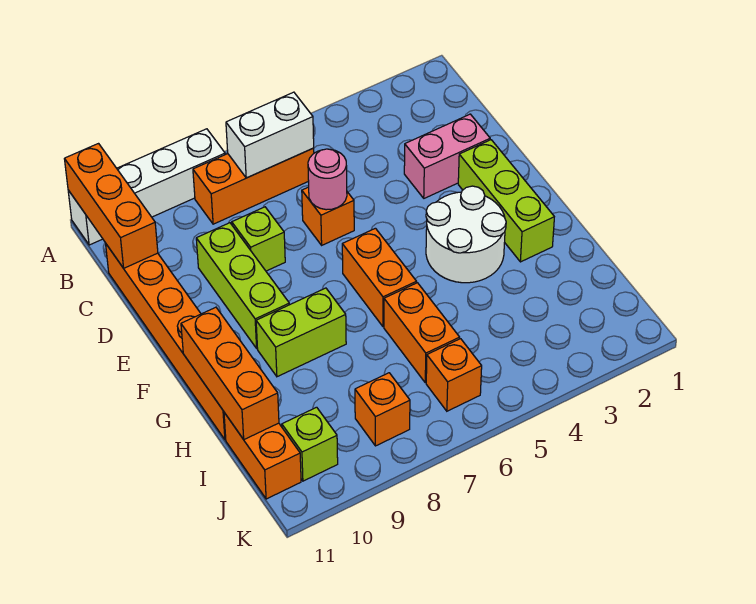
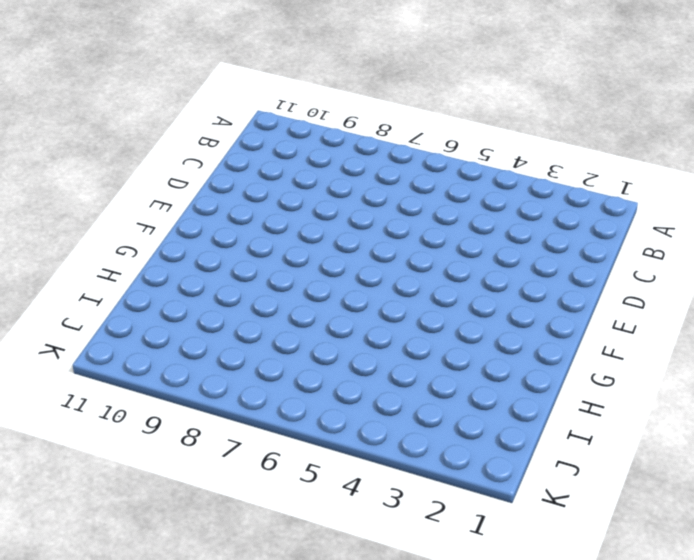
none -> white brick A8:A11 level 1
none -> orange brick B6:B8 level 1
none -> orange brick C11:H11 level 1

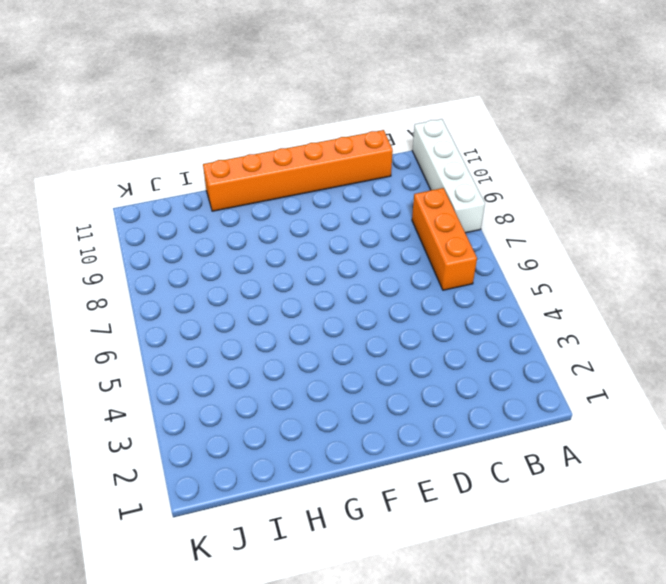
none -> pink brick D2:D3 level 1
none -> orange brick D6 level 1
none -> lime brick D8 level 1

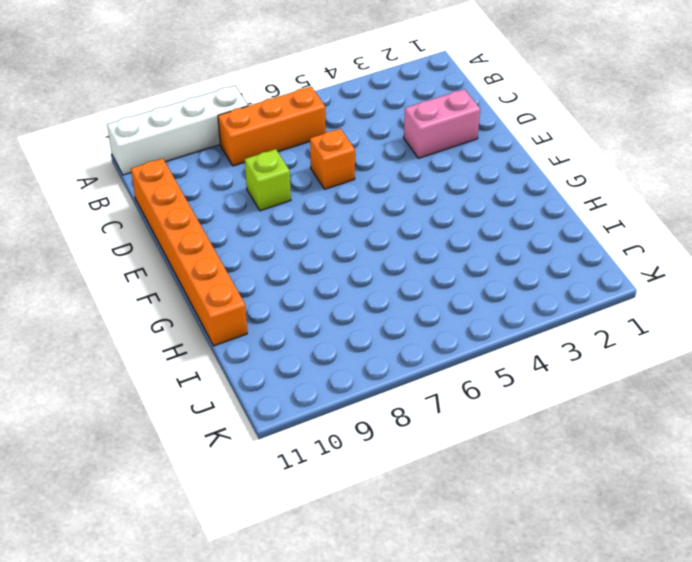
none -> lime brick D9:F9 level 1
none -> lime brick E2:G2 level 1
none -> white round brick F3:G4 level 1

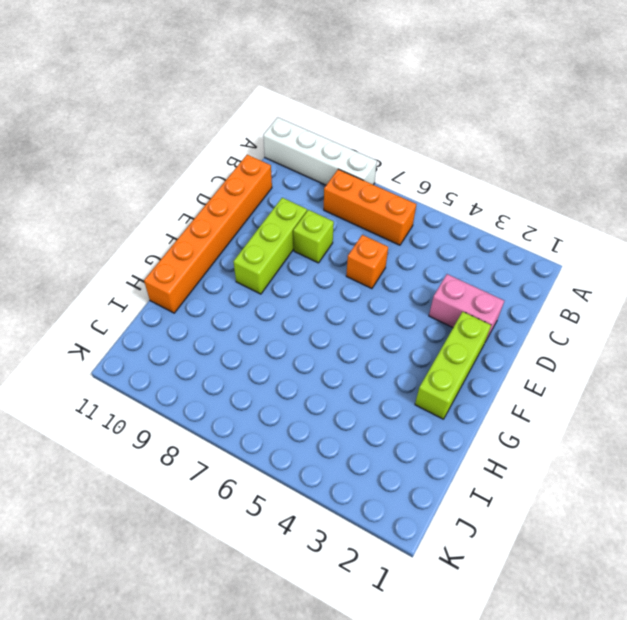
none -> white round brick F3:G4 level 1
none -> orange brick F6:G6 level 1
none -> lime brick G8:G9 level 1

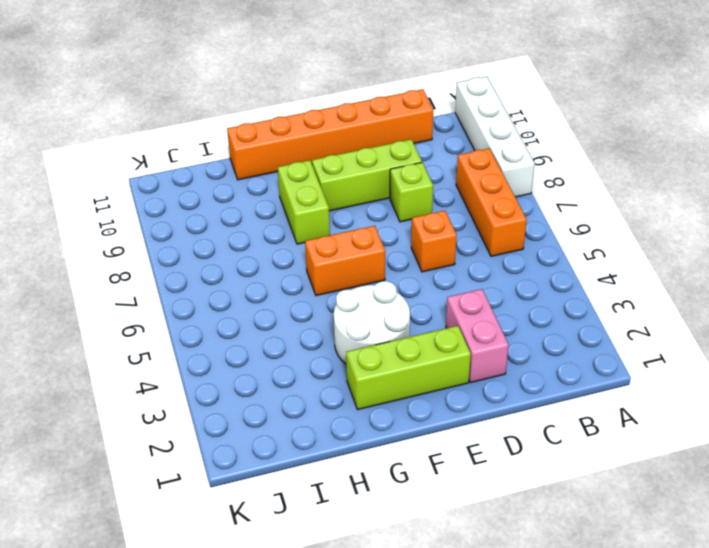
none -> orange brick H6:I6 level 1
none -> orange brick I11:J11 level 1
none -> orange brick J6 level 1

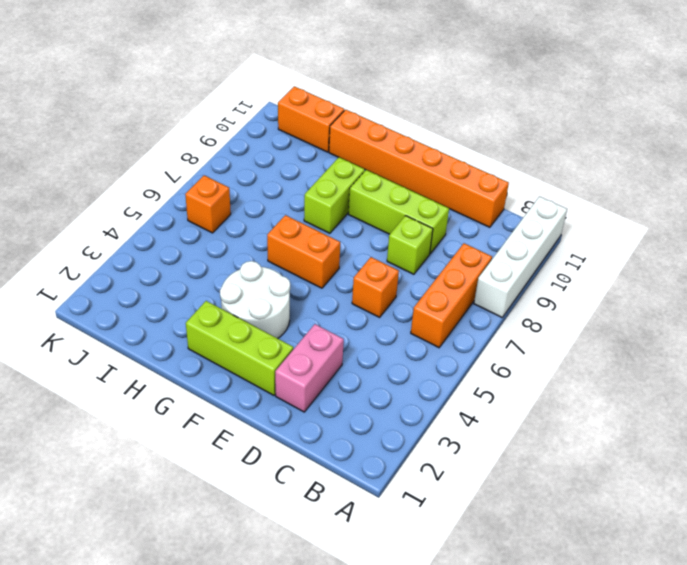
none -> orange brick H6:I6 level 1
none -> orange brick J8 level 1
none -> lime brick J10 level 1

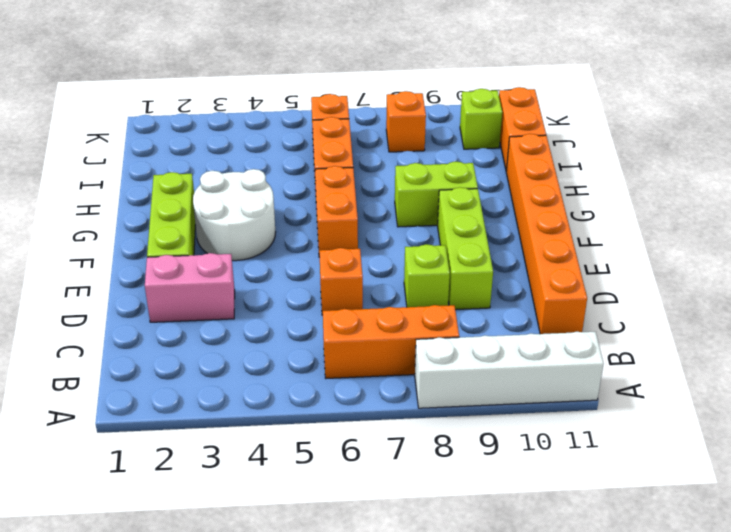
none -> orange brick A11:C11 level 2
none -> white brick B6:B7 level 2
none -> pink round brick D6 level 2

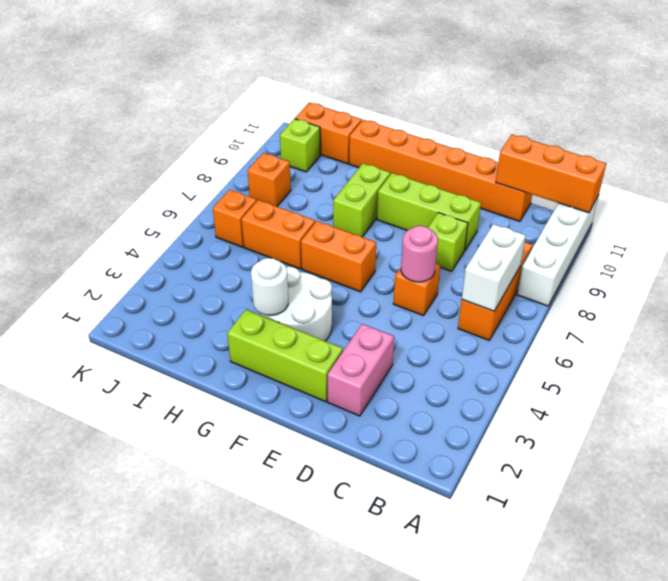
white round brick G3 level 2 -> none
none -> orange brick G11:I11 level 2

